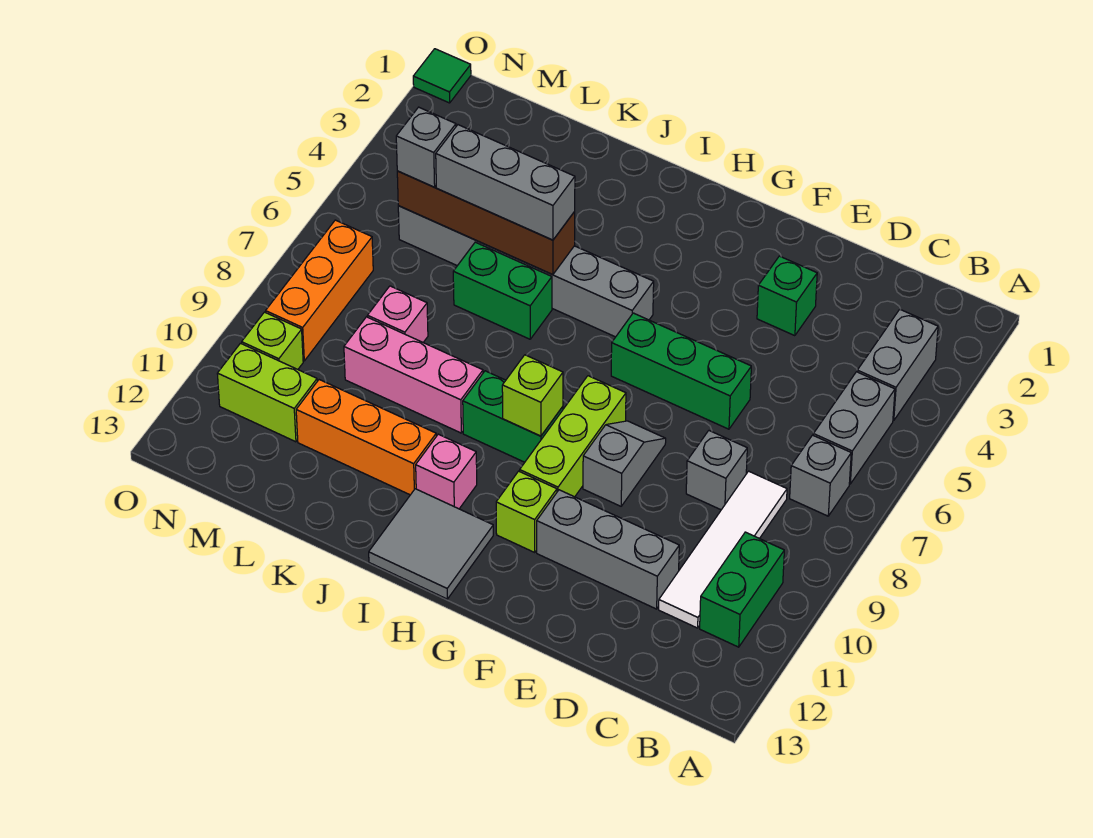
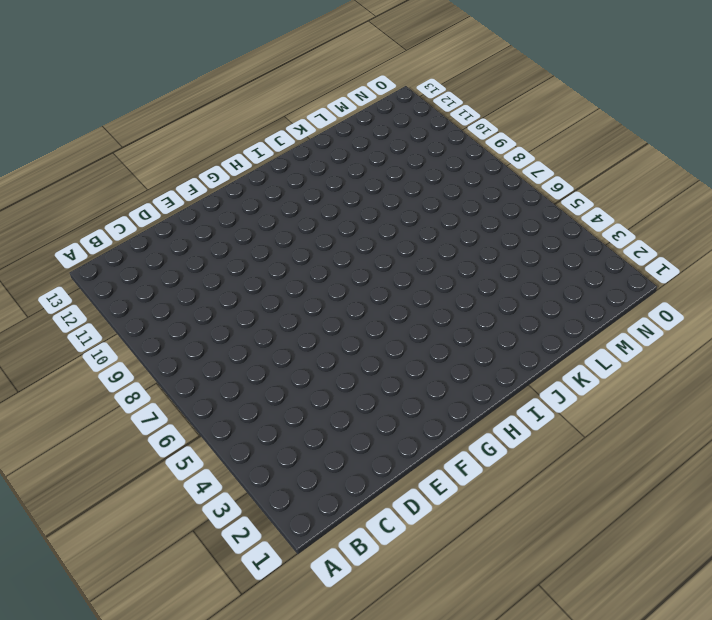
none -> grey brick B3:B4 level 1
none -> grey brick B5:B6 level 1
none -> grey brick B7 level 1

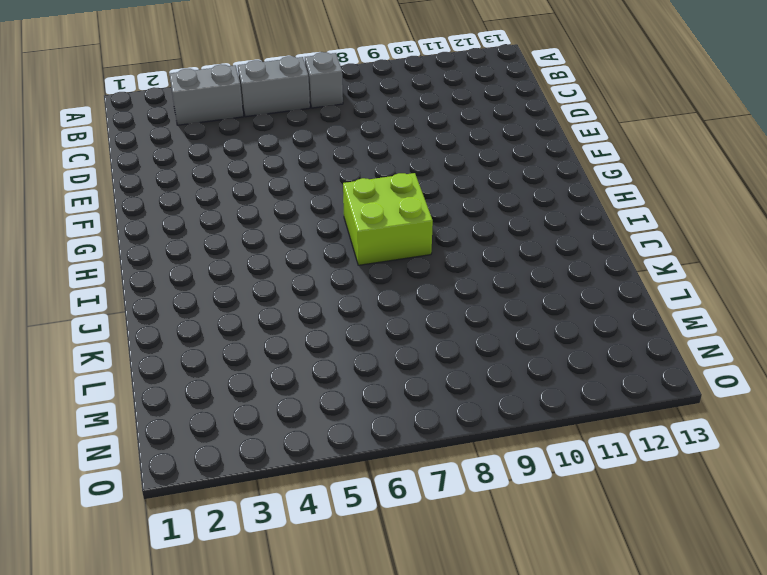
lime brick H7:I8 level 1 -> none
none -> green brick B10:B11 level 1
none -> white tile C8:C11 level 1
none -> grey brick D8 level 1

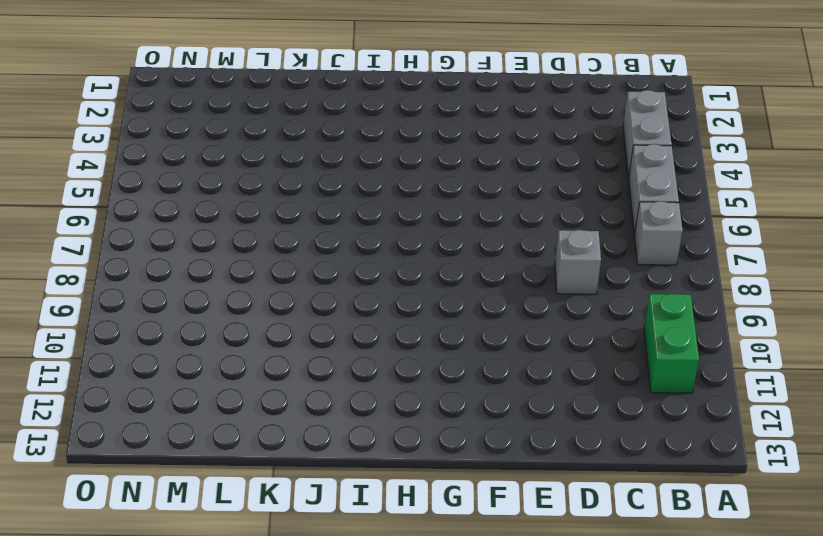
none -> white tile C8:C11 level 1
none -> grey brick D11:F11 level 1
none -> green brick E3 level 1

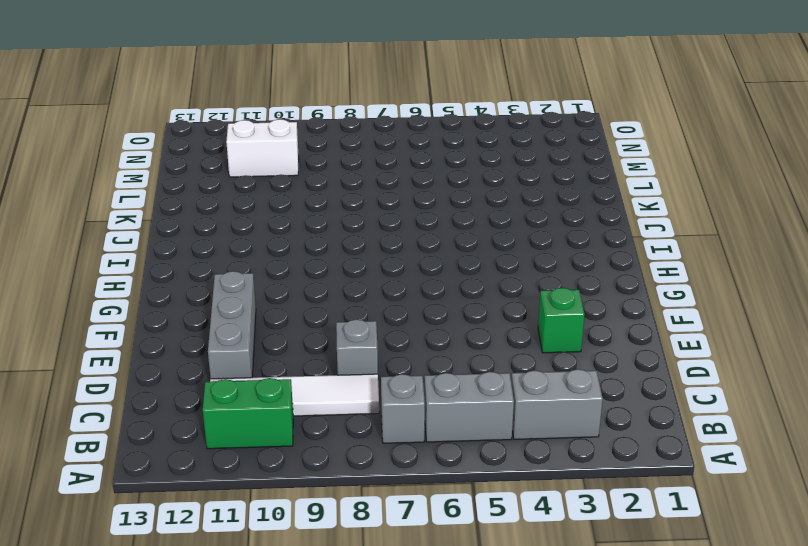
white brick M10:M11 level 1 -> lime brick M11:N11 level 1
none -> green brick E6:G6 level 1
none -> grey slope F8:F9 level 1 top 9
none -> lime brick G8:G10 level 1

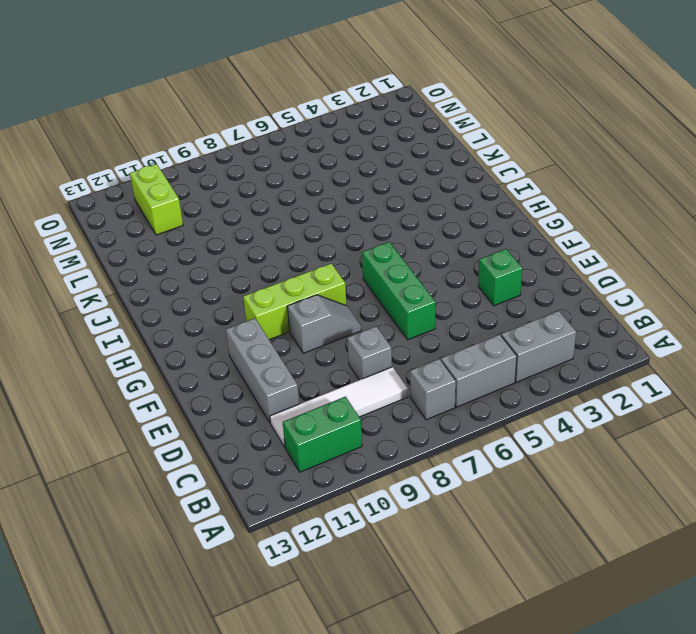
none -> lime brick G11 level 1
none -> grey brick H5:M5 level 1
none -> green brick H9:I9 level 1

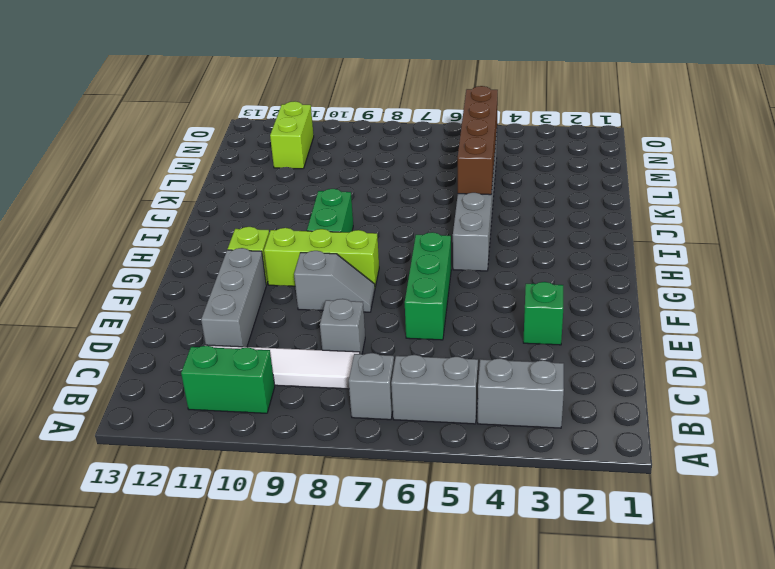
none -> grey tile H12:I13 level 1
none -> pink brick I11 level 1
none -> green brick J6:K6 level 1

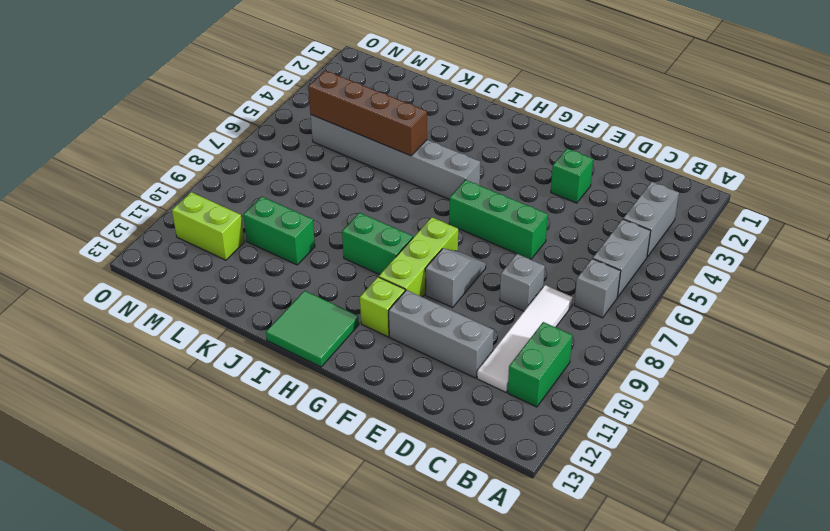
green tile H12:I13 level 1 -> grey tile H12:I13 level 1
green brick K10:L10 level 1 -> green brick J6:K6 level 1
none -> pink brick I11 level 1
none -> pink brick J9:L9 level 1
none -> orange brick J11:L11 level 1

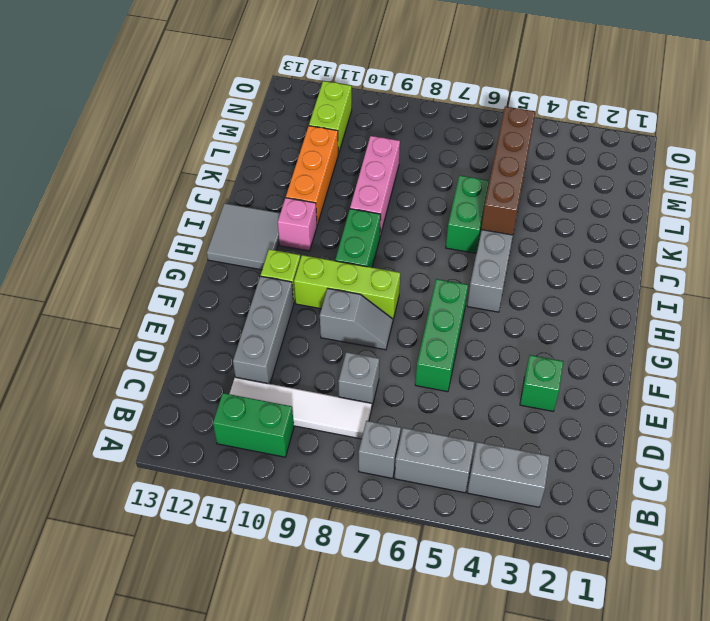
none -> pink brick L8 level 1
none -> orange brick N7:N9 level 1
none -> lime brick N10 level 1

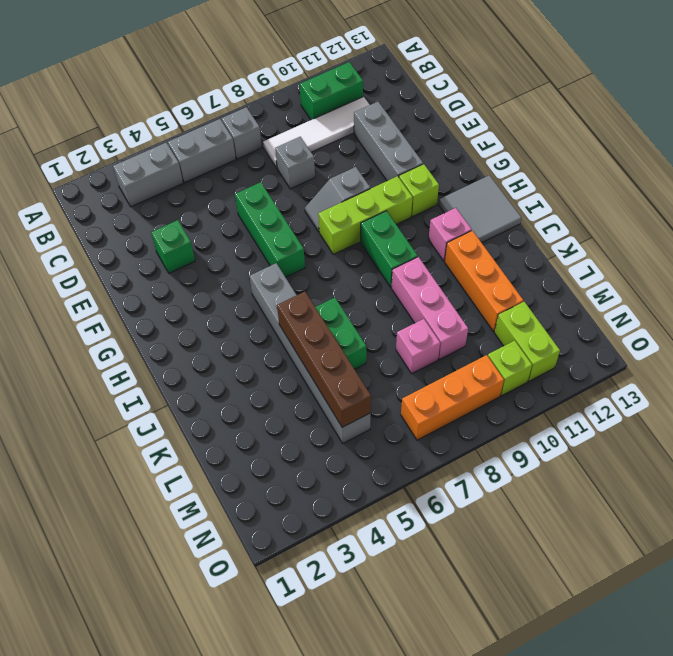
none -> green tile O1 level 1
none -> lime brick H9 level 2
none -> grey brick J5:L5 level 3

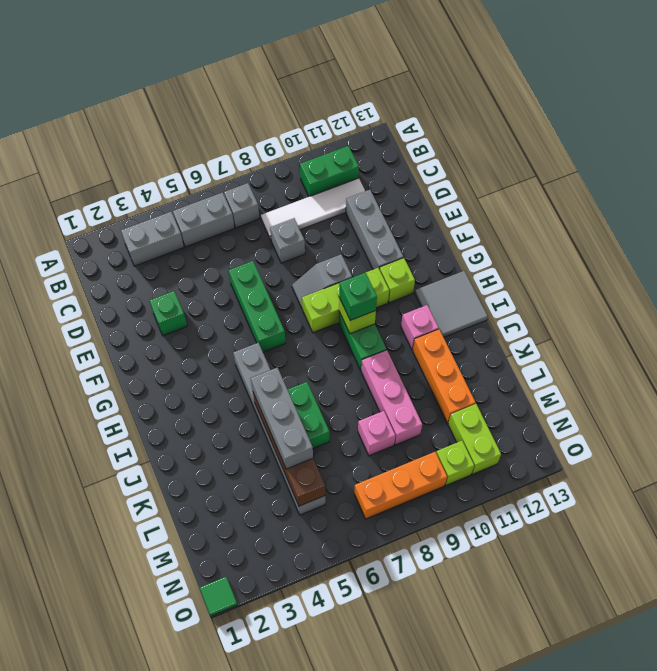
green brick H9 level 3 -> none
none -> grey brick M5 level 3

